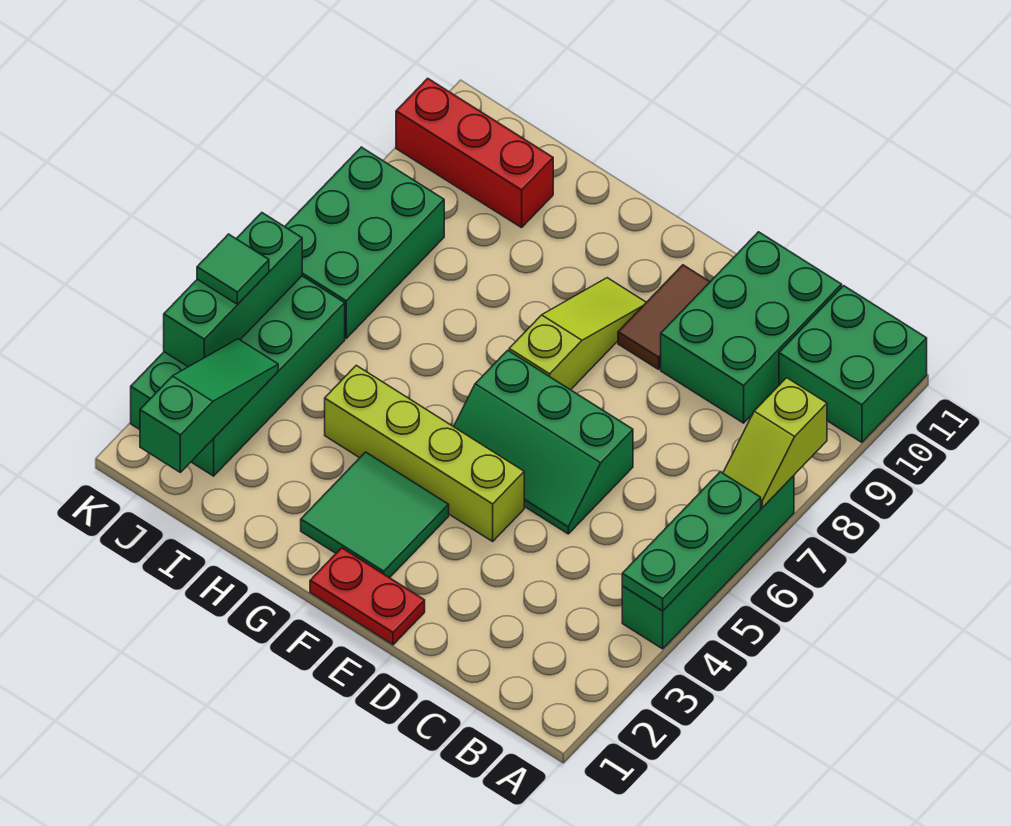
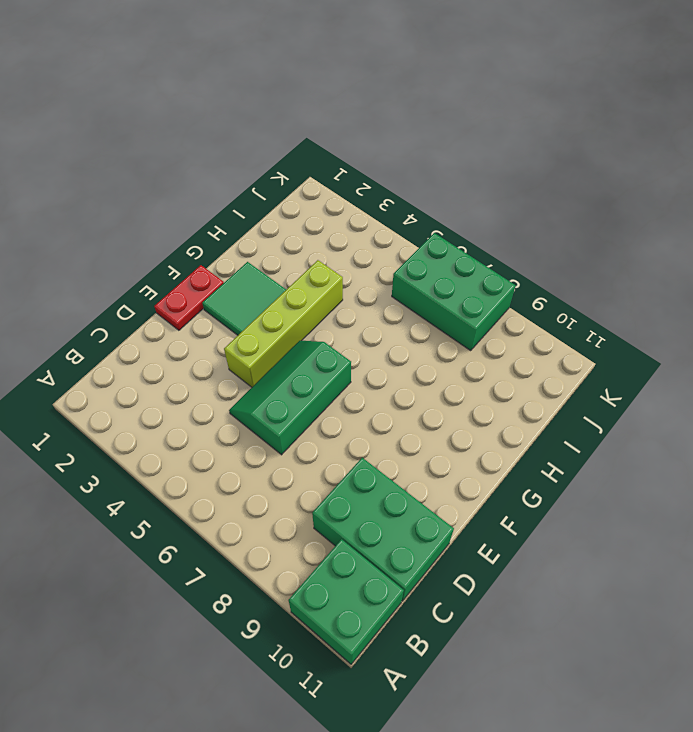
none -> green brick A4:A7 level 1
none -> brown tile E9:E10 level 1
none -> lime slope F7:F9 level 1 top 7

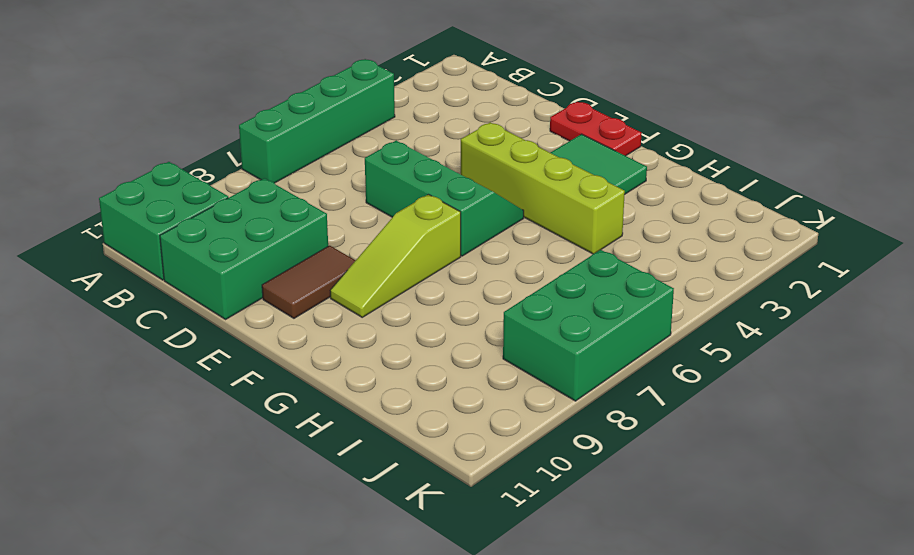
none -> red brick I10:K10 level 1
none -> green brick J2:K5 level 1
none -> green plate A4:A6 level 2

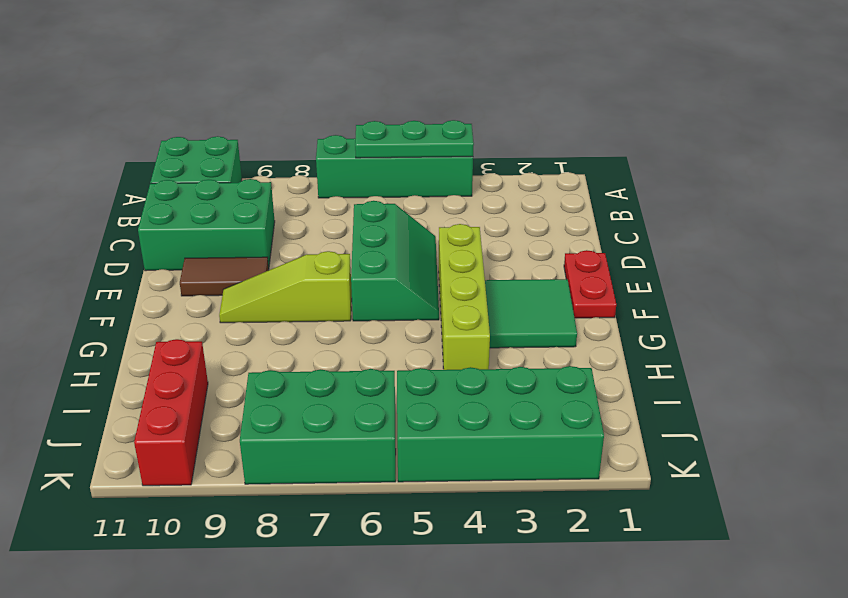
none -> lime slope A7:A8 level 2 top 8
none -> green slope J1:J3 level 2 top 1
none -> green brick K3:K5 level 2

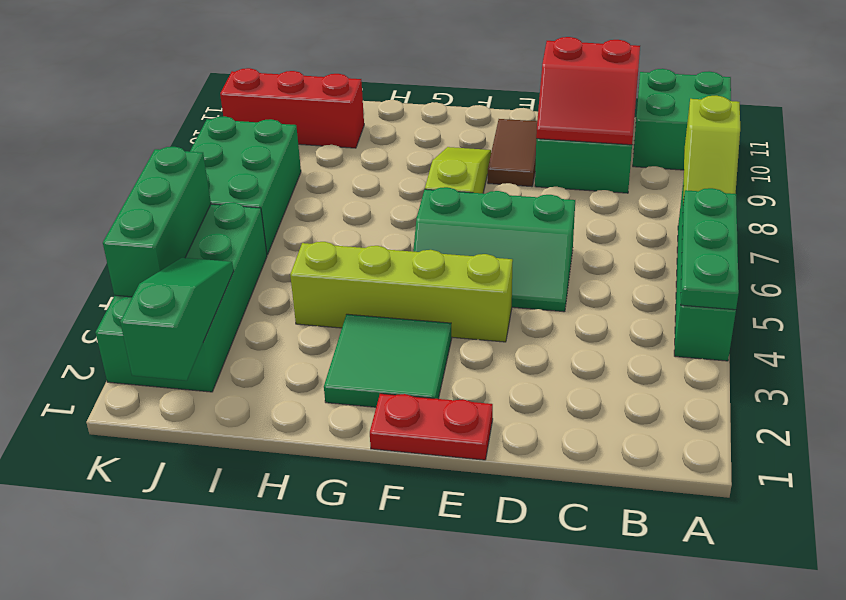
red slope C9:D10 level 2 top 10 -> none
none -> green tile K4 level 3

